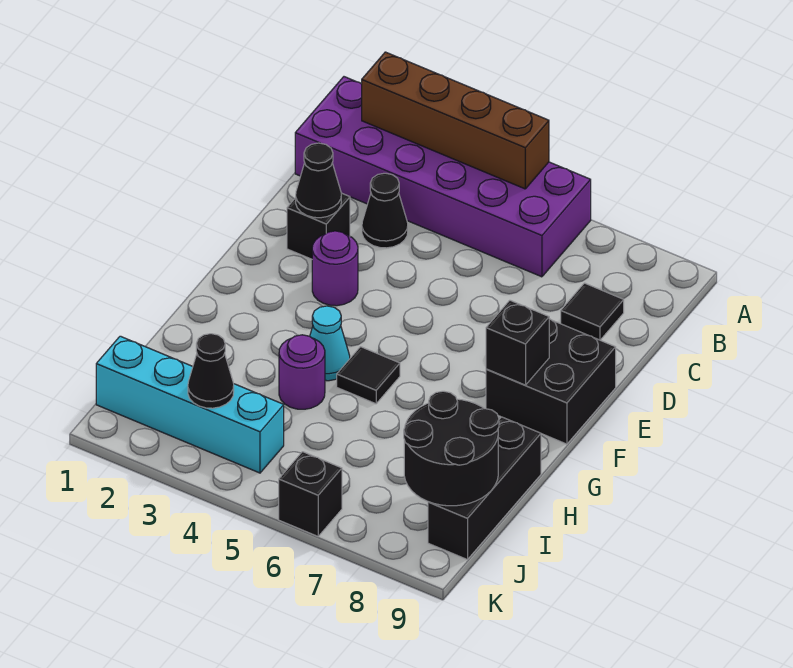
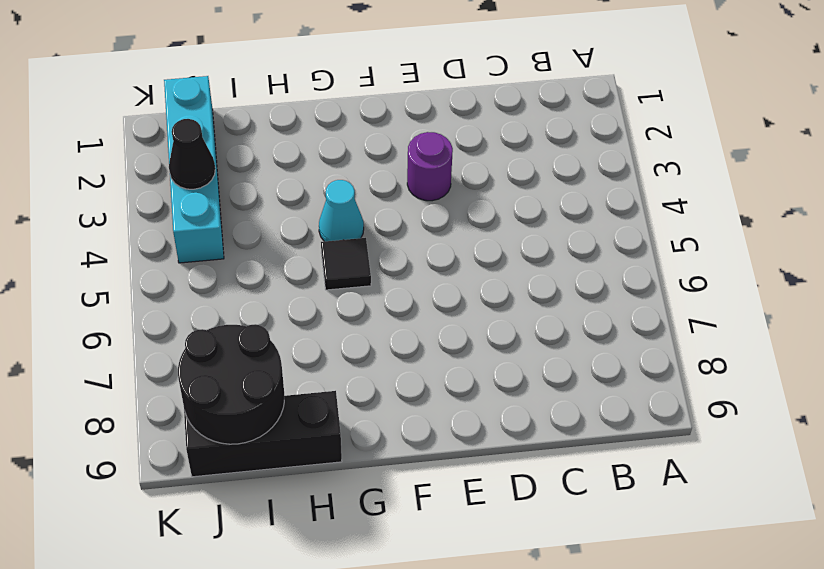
none -> purple brick A1:B6 level 1
none -> black cone C3 level 1
none -> black tile C8 level 1

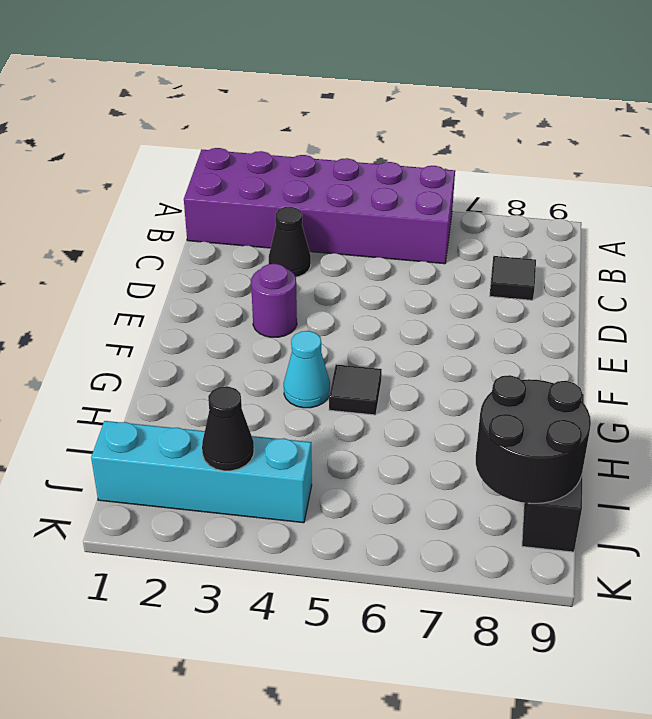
none -> black brick D2 level 1
none -> black brick E8:F9 level 1
none -> purple round brick H4 level 1

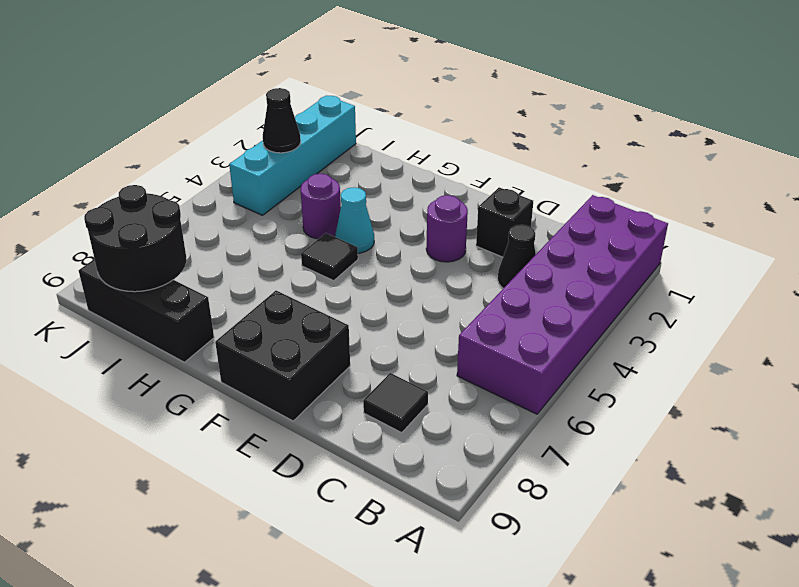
none -> black brick K6 level 1
none -> brown brick A2:A5 level 2
none -> black cone D2 level 2

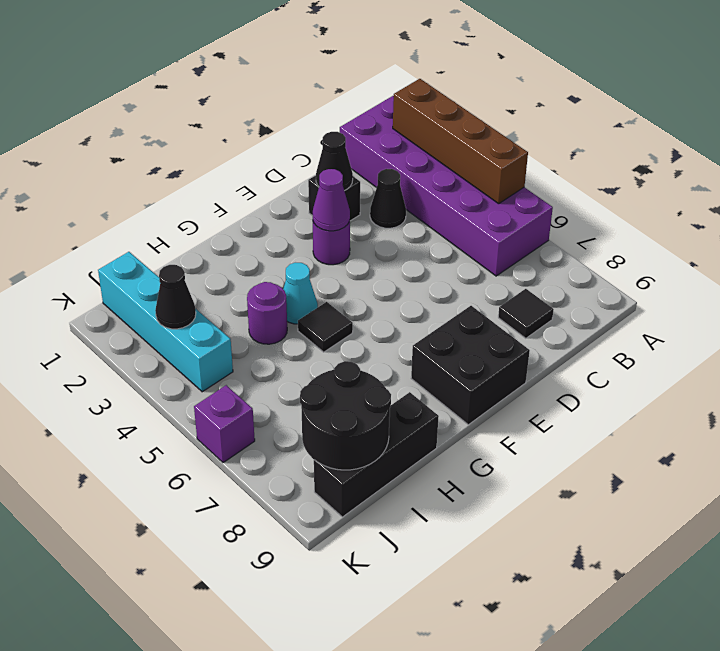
purple cone E3 level 2 -> none
purple brick K6 level 1 -> black brick K6 level 1
none -> black brick F8 level 2

